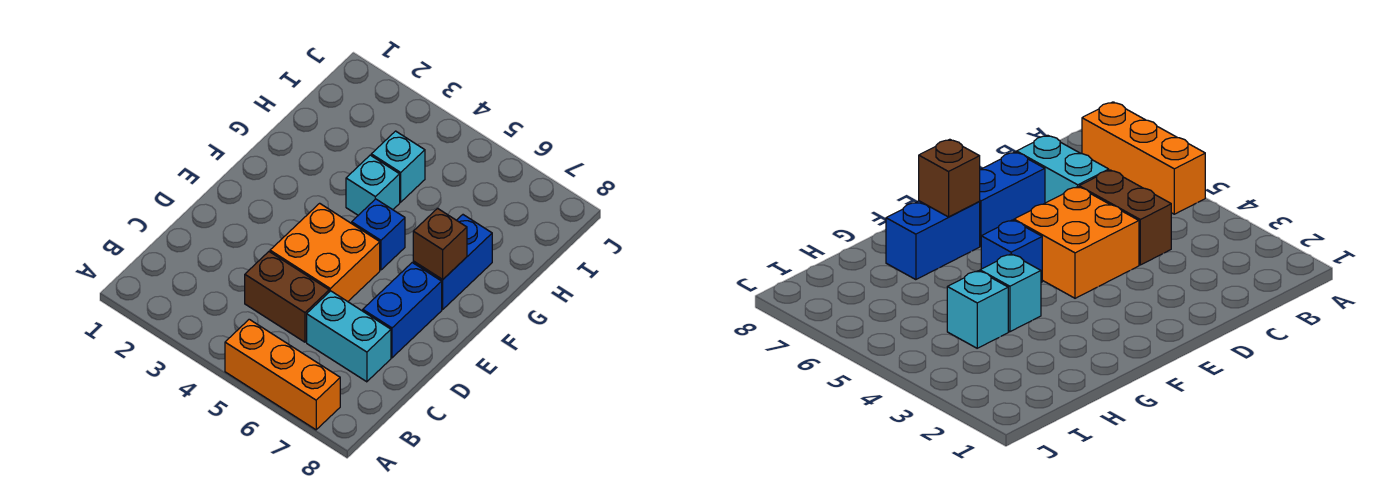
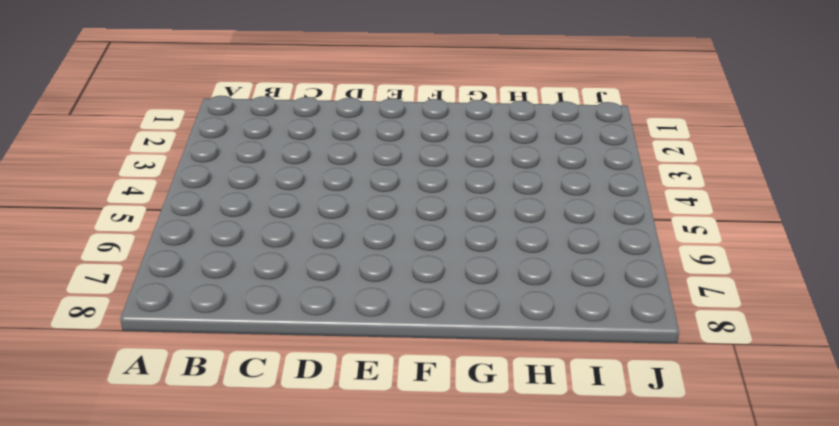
none -> orange brick A5:A7 level 1
none -> brown brick C4:C5 level 1

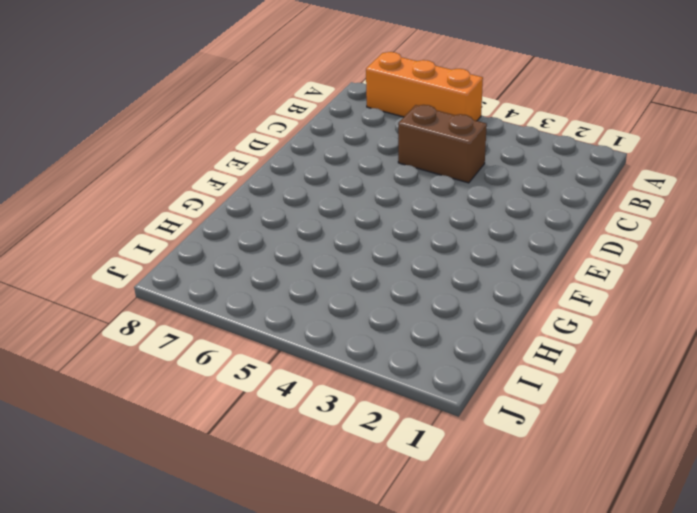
none -> cyan brick C6:C7 level 1
none -> orange brick D4:E5 level 1

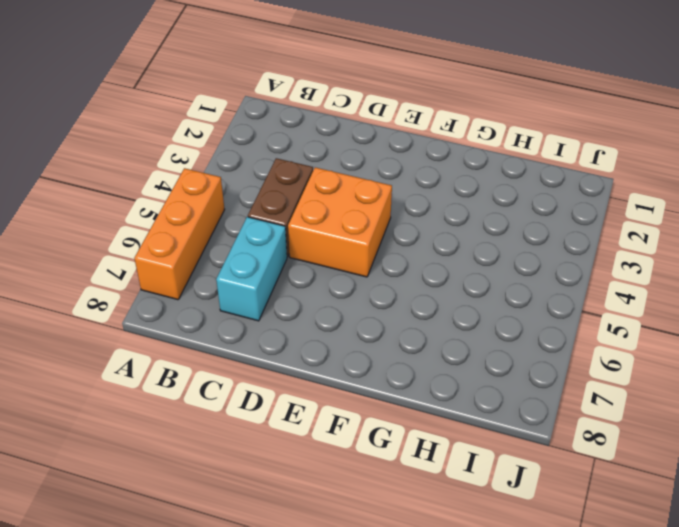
none -> blue brick D7:E7 level 1
none -> blue brick F5 level 1

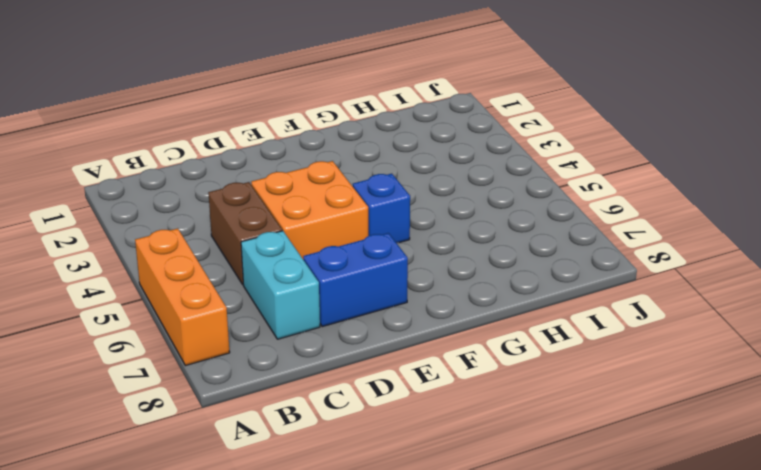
none -> blue brick F7:G7 level 1
none -> cyan brick G4 level 1

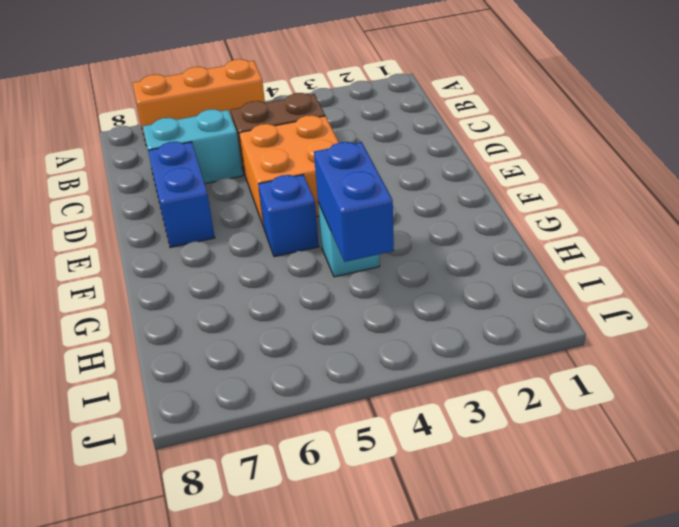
blue brick G4:H4 level 2 -> blue brick F7:G7 level 1
none -> cyan brick H4 level 1
none -> brown brick F7 level 2

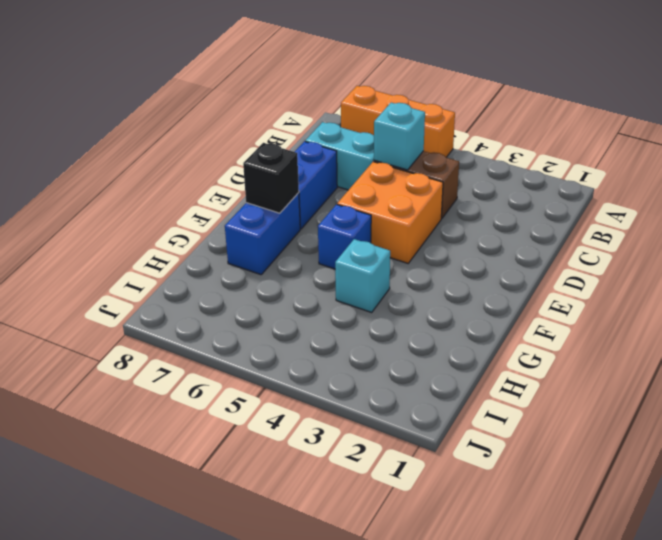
cyan brick C5 level 2 -> cyan brick H4 level 1
black brick F7 level 2 -> brown brick F7 level 2

